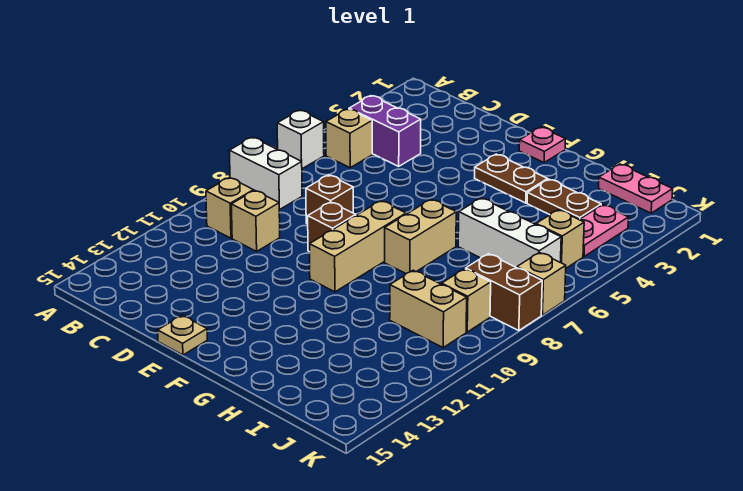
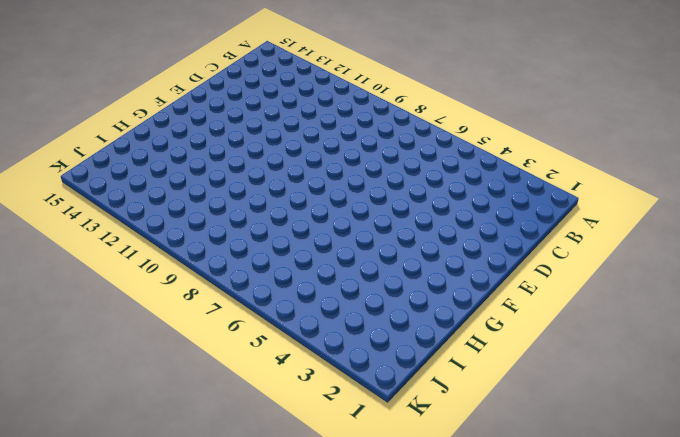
none -> white brick A6 level 1
none -> white brick A8:B8 level 1
none -> purple brick B4:C4 level 1

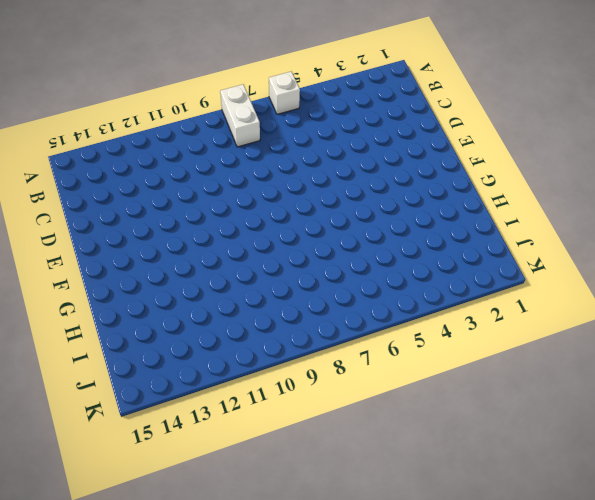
none -> purple brick B4:C4 level 1
none -> tan brick B5 level 1
none -> tan brick B10 level 1

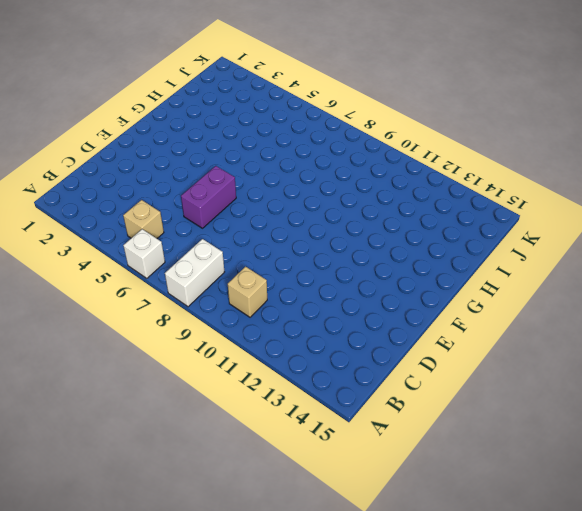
purple brick D6:E6 level 1 -> purple brick B4:C4 level 1
none -> tan brick C10 level 1
none -> brown brick D8 level 1
none -> brown brick E9 level 1

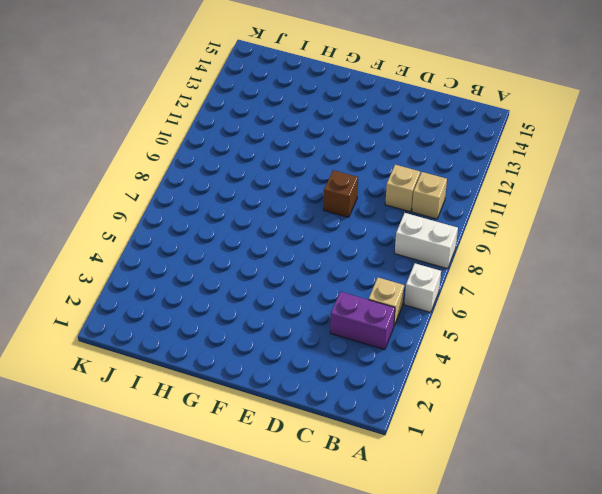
none -> brown brick D8 level 1
none -> tan plate E15 level 1
none -> pink plate F1 level 1

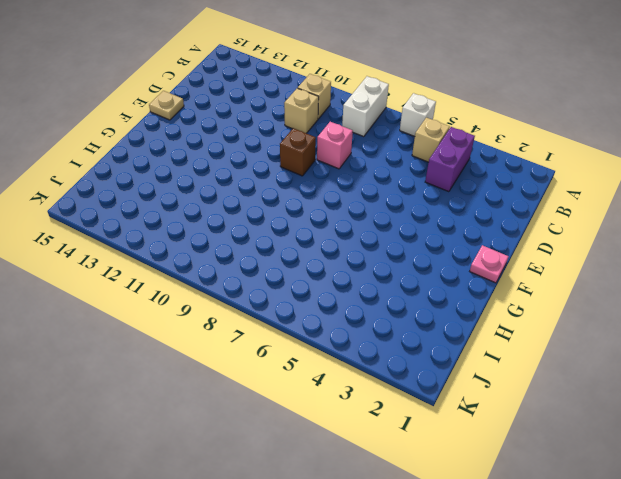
pink brick D8 level 1 -> brown brick D8 level 1
none -> brown plate F3:G3 level 1
none -> tan brick F8:F10 level 1
none -> tan brick G7:G8 level 1

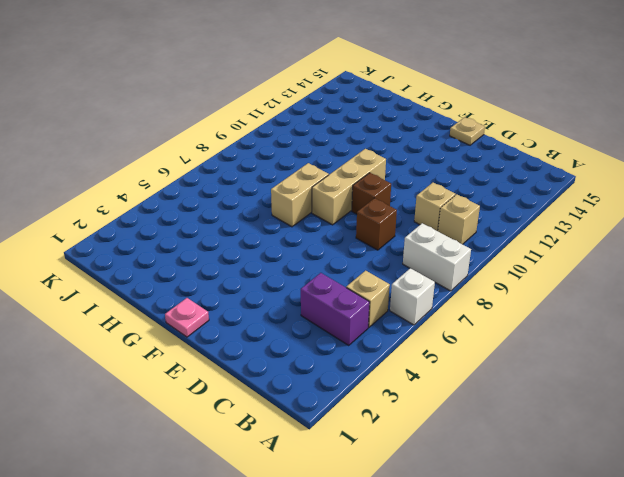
none -> brown plate F3:G3 level 1
none -> brown plate H3:I3 level 1
none -> white brick H6:J6 level 1

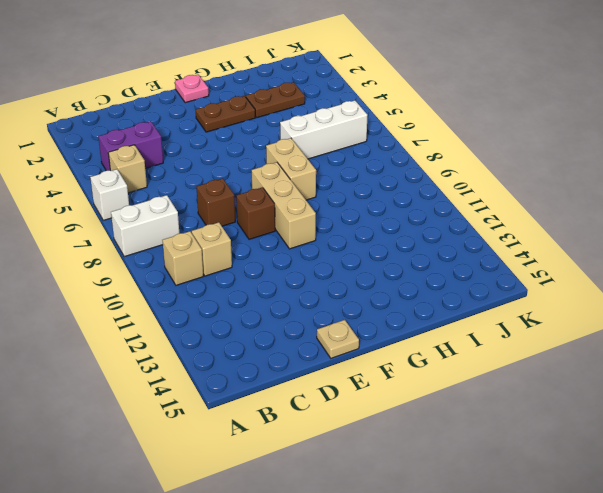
none -> pink plate I1:J1 level 1
none -> tan brick I10:J10 level 1
none -> pink plate J3:J4 level 1

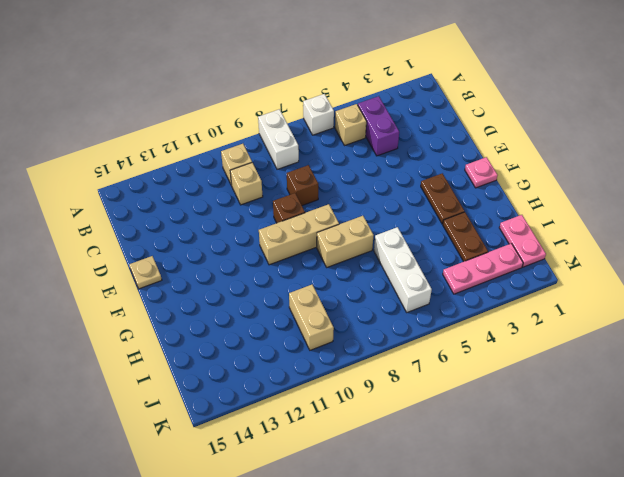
pink plate J2:J4 level 1 -> pink plate J3:J4 level 1
none -> tan brick J5 level 1
none -> brown brick J8:K8 level 1
none -> tan brick J9 level 1

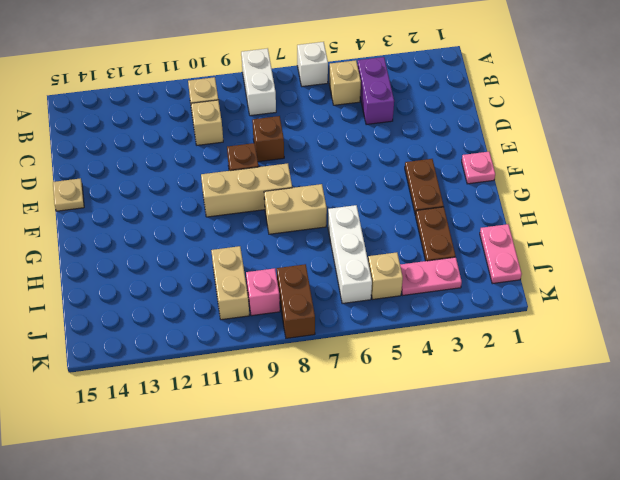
pink brick J9 level 1 -> tan brick J9 level 1
none -> tan brick K7 level 1

